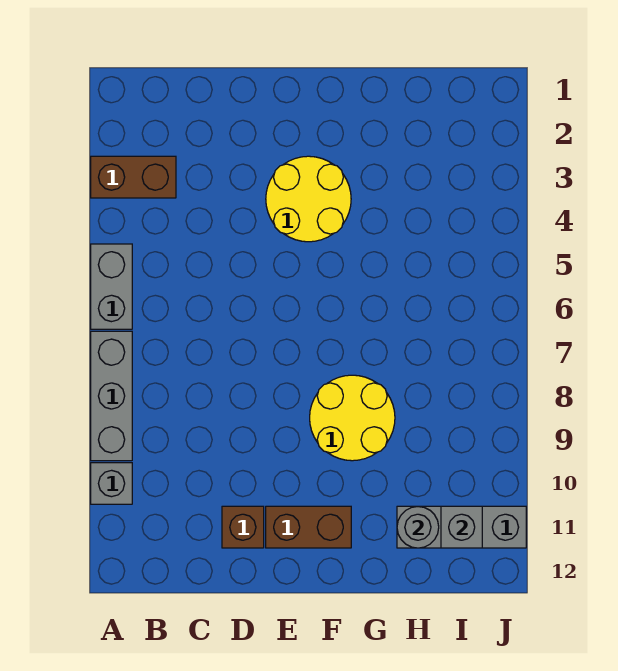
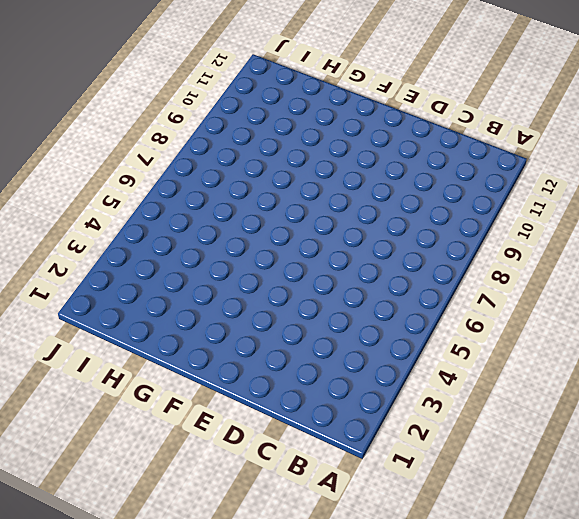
none -> brown brick A3:B3 level 1
none -> grey brick A5:A6 level 1

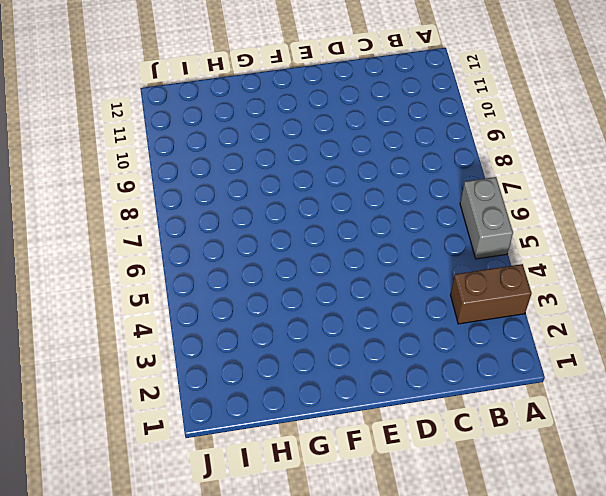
none -> grey brick A7:A9 level 1
none -> grey brick A10 level 1

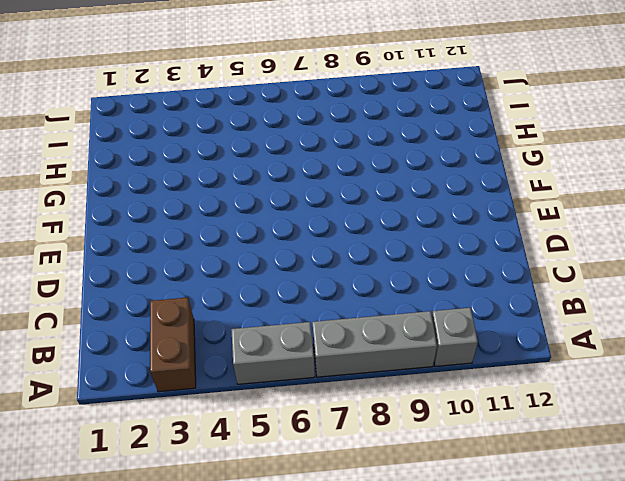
none -> brown brick D11 level 1
none -> yellow round brick E3:F4 level 1

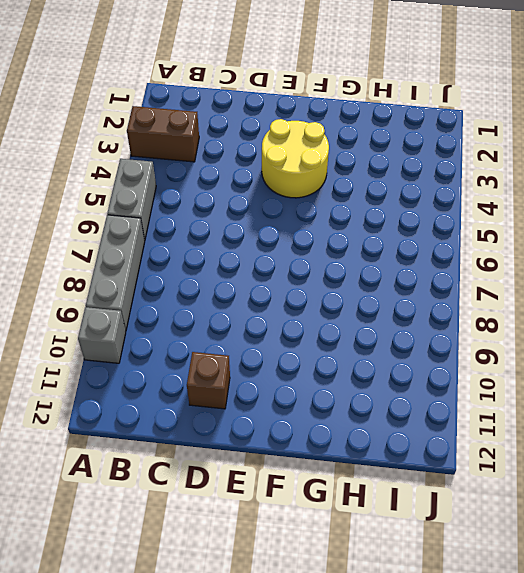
none -> brown brick E11:F11 level 1
none -> yellow round brick F8:G9 level 1

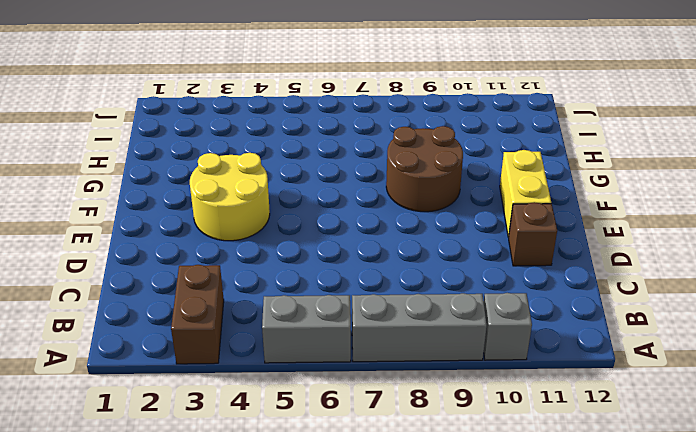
yellow brick E11:F11 level 1 -> brown brick E11:F11 level 1
brown round brick F8:G9 level 1 -> yellow round brick F8:G9 level 1
none -> grey brick H11:J11 level 1
none -> grey round brick H11 level 2

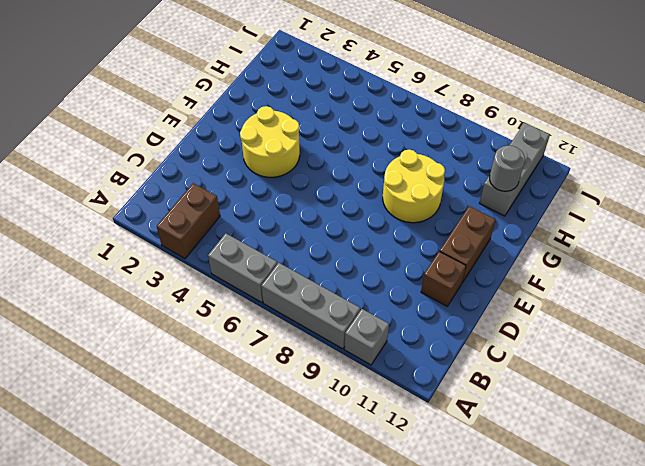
none -> grey brick I11 level 2

